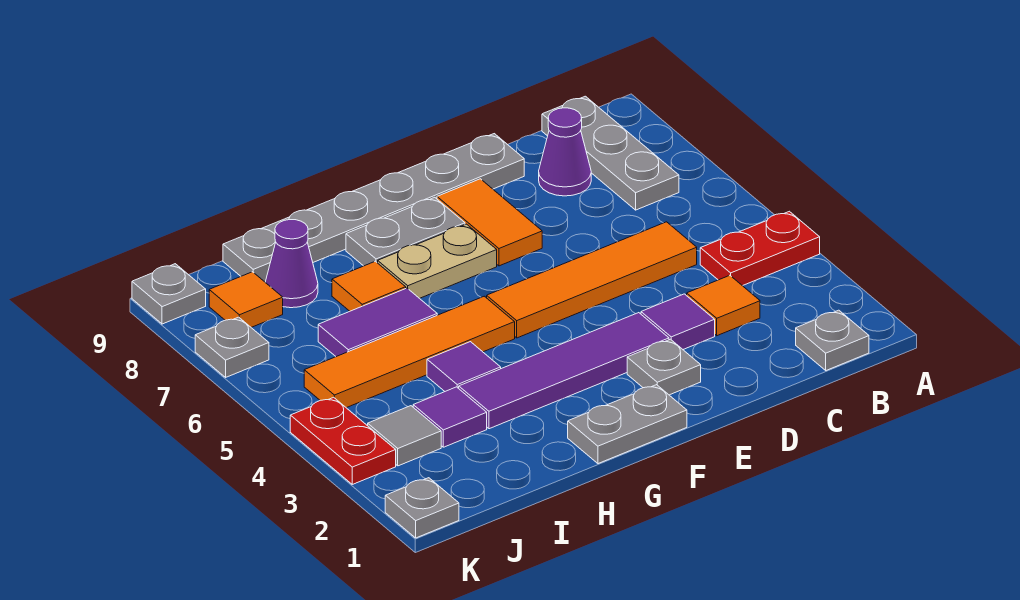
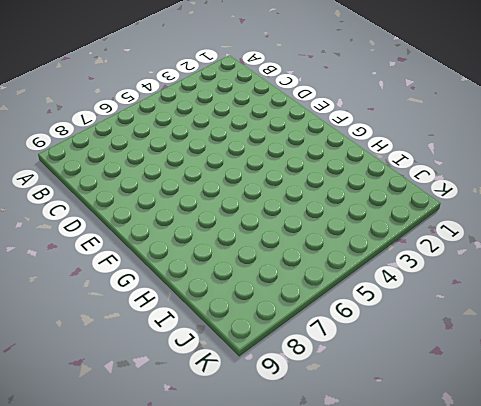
none -> red plate A4:B4 level 1
none -> grey plate B1 level 1
none -> grey plate B7:B9 level 1

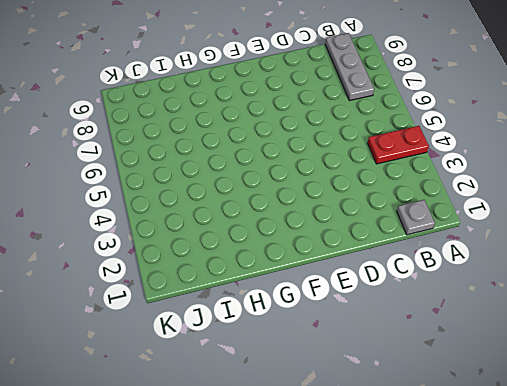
none -> orange tile C3 level 1
none -> orange tile C5:F5 level 1
none -> purple cone C8 level 1

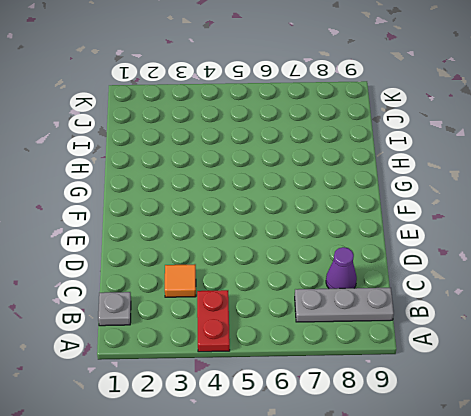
none -> orange tile C5:F5 level 1
none -> purple tile D3 level 1
none -> grey plate D9:I9 level 1

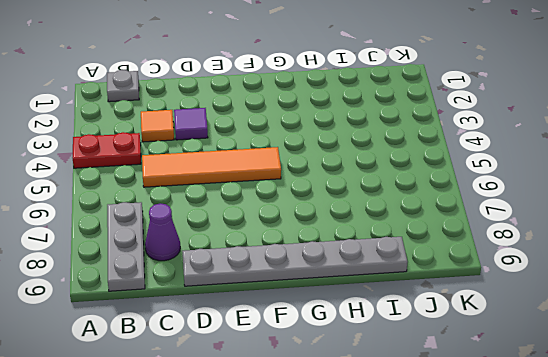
none -> grey plate E2 level 1
none -> purple tile E3:H3 level 1
none -> orange tile E7:E8 level 1

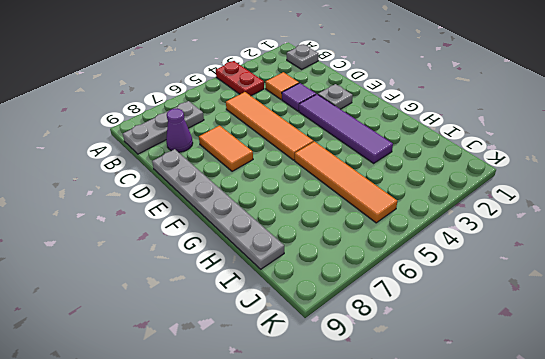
orange tile D7:E7 level 1 -> orange tile E7:E8 level 1
none -> grey plate F1:G1 level 1
none -> tan plate F7:G7 level 1
none -> grey plate F8:G8 level 1

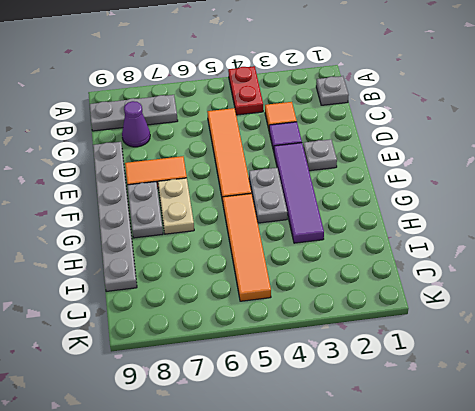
grey plate F4:G4 level 1 -> grey plate F1:G1 level 1
none -> purple tile H4 level 1
none -> purple tile H6:I6 level 1
none -> orange tile H7 level 1

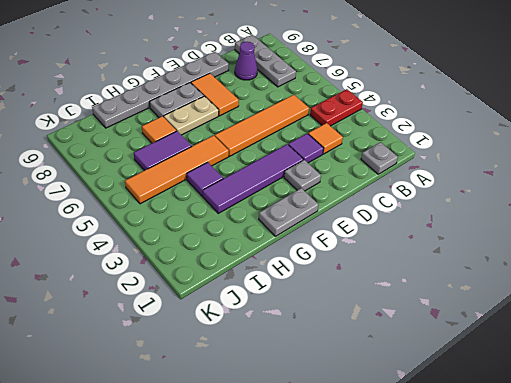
none -> purple tile I3 level 1
none -> purple cone I8 level 1
none -> grey tile J3 level 1

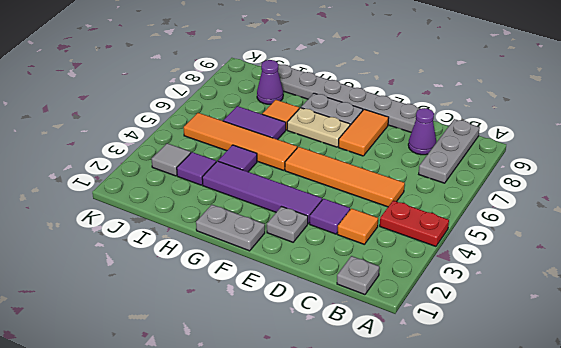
none -> orange tile J8 level 1
none -> grey plate K1 level 1
none -> red plate K3:K4 level 1

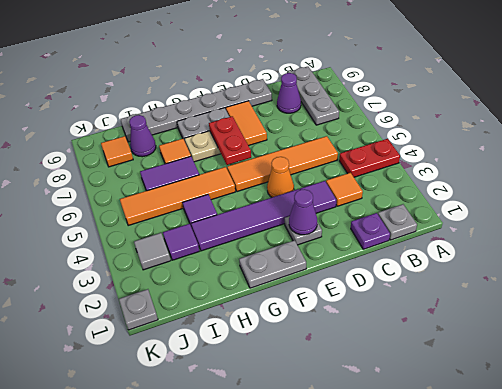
purple plate C1 level 1 -> none
purple cone E2 level 2 -> none
orange cone E4 level 1 -> none
red plate F6:F7 level 2 -> red plate K3:K4 level 1
none -> grey plate K7 level 1
none -> grey plate K9 level 1

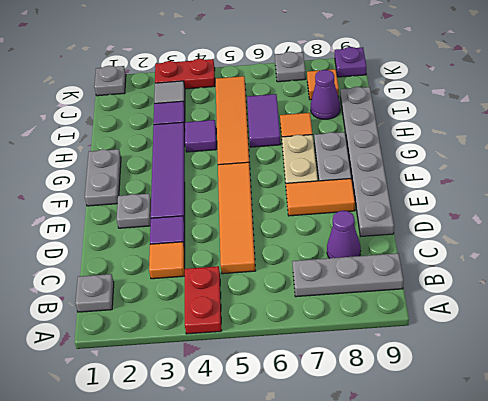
purple plate K9 level 1 -> grey plate K9 level 1

